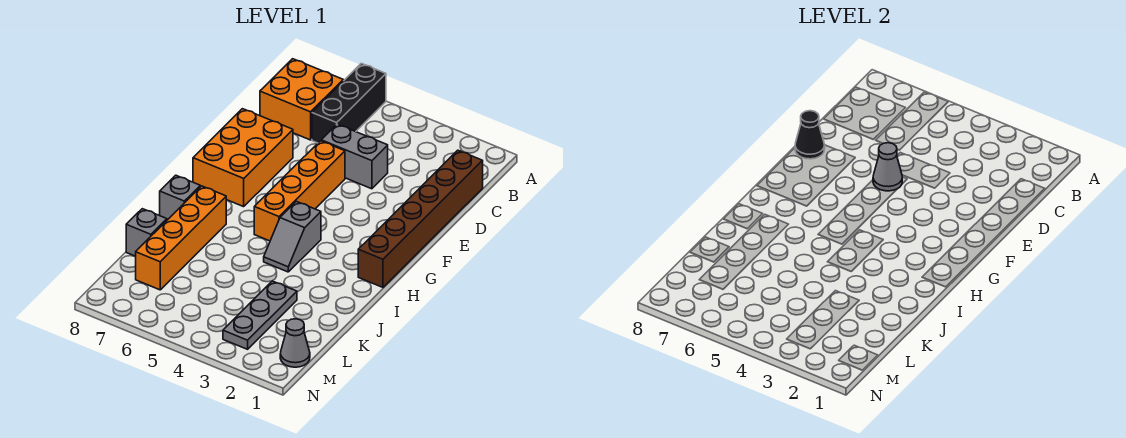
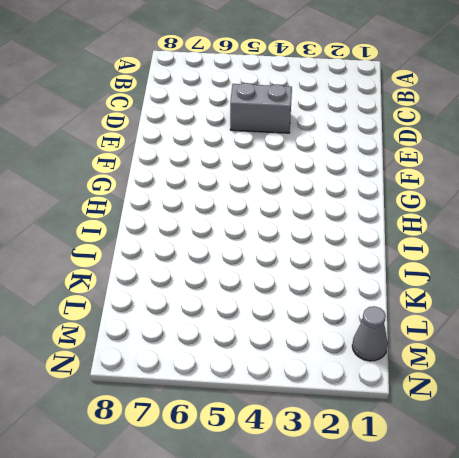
none -> black brick A6:C6 level 1
none -> orange brick B7:C8 level 1
none -> brown brick C1:H1 level 1

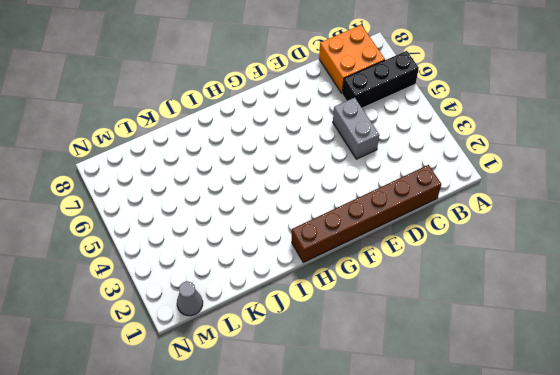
none -> orange brick E5:H5 level 1
none -> orange brick E7:G8 level 1
none -> grey slope H4:I4 level 1 top H

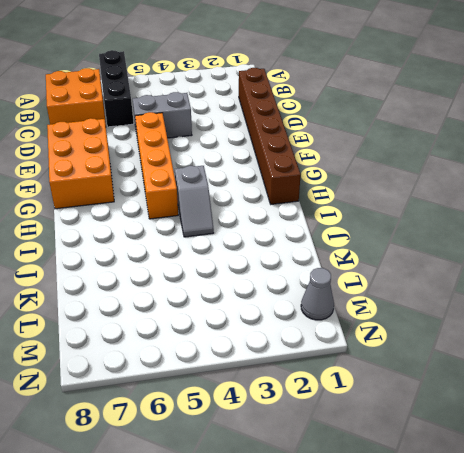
none -> orange brick I7:L7 level 1
none -> grey brick I8 level 1
none -> grey plate K3:M3 level 1

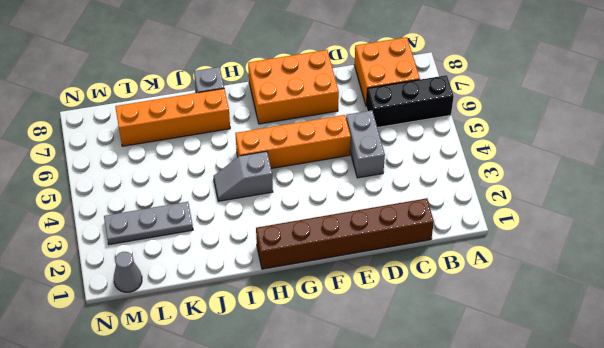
none -> grey brick K8 level 1
none -> grey cone E5 level 2
none -> black cone E8 level 2

